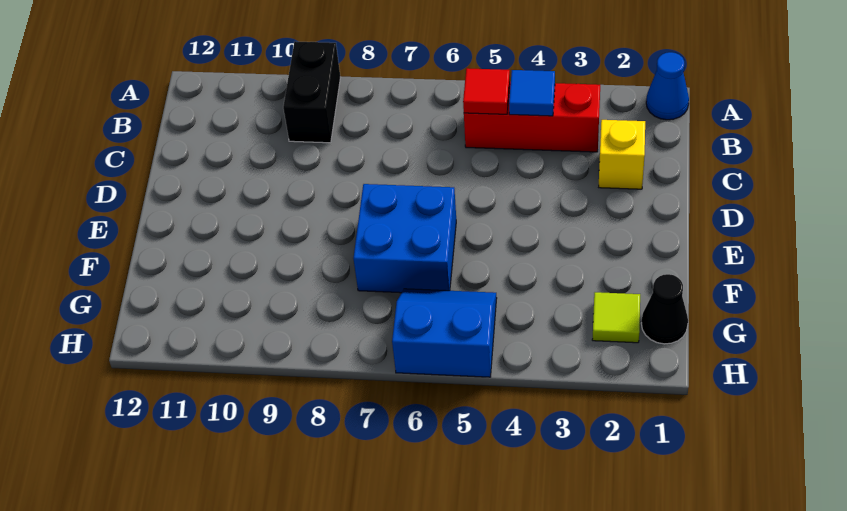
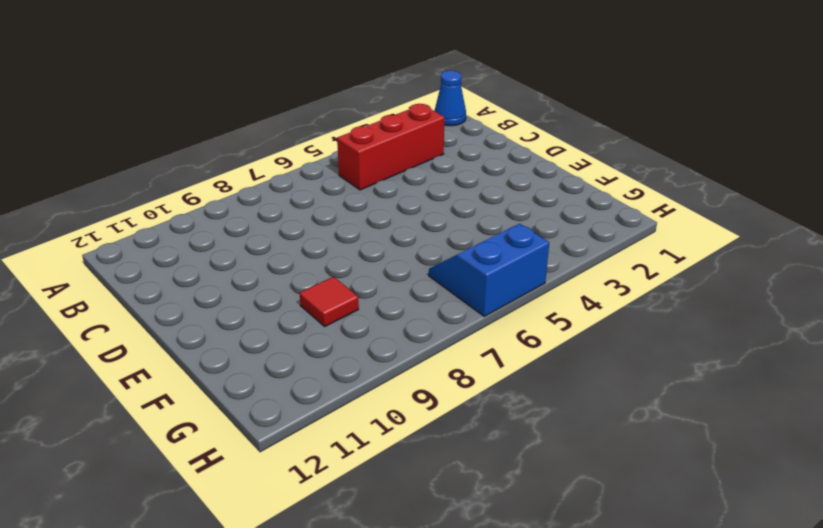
red tile F9 level 1 -> red tile B5 level 2
none -> black brick A9:B9 level 1
none -> yellow brick C2 level 1

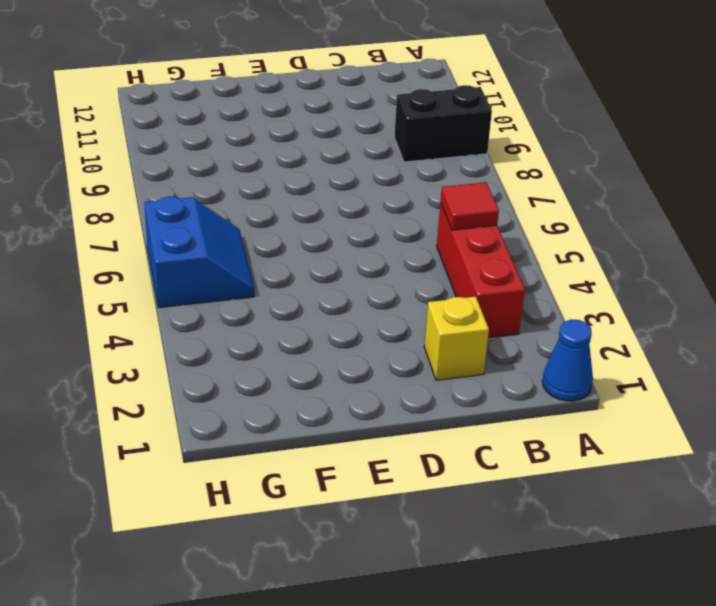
none -> blue brick E6:F7 level 1
none -> black cone G1 level 1

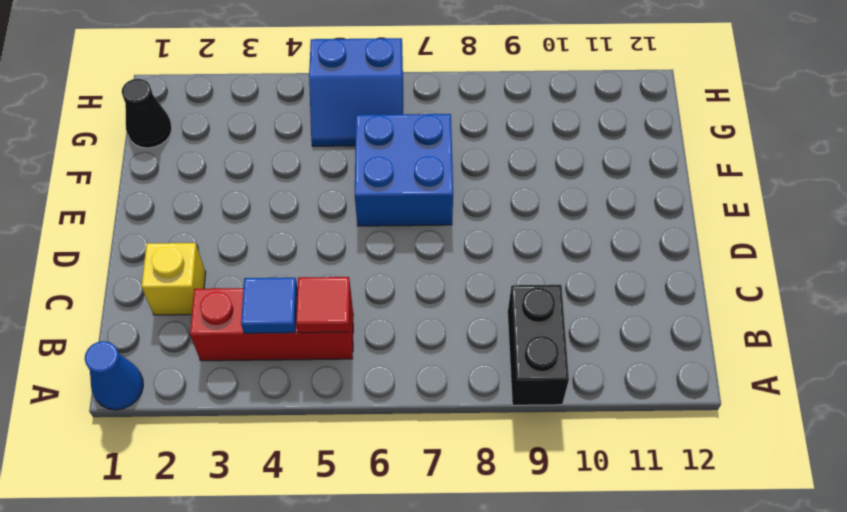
none -> lime tile G2 level 1

